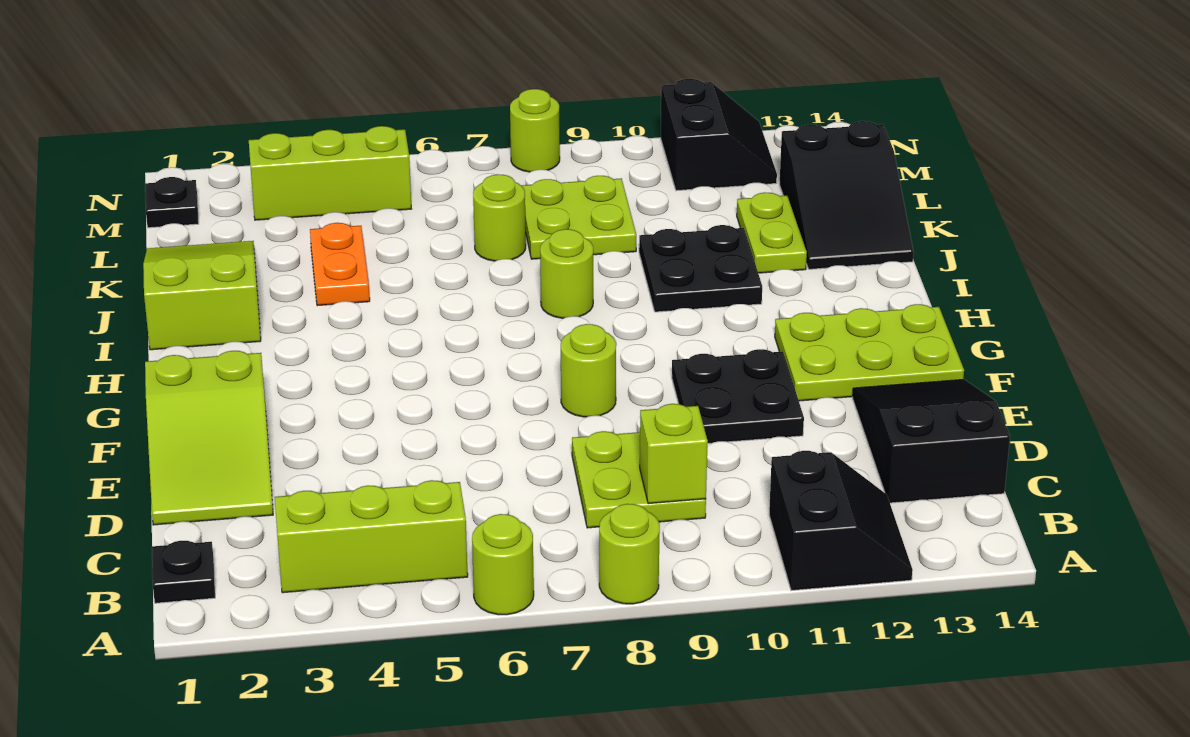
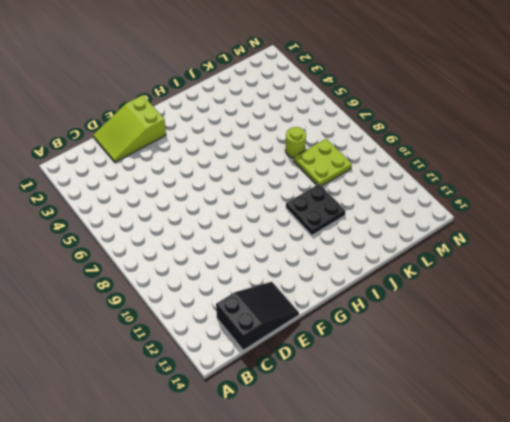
none -> lime round brick A6 level 1
none -> lime round brick A8 level 1
none -> black slope A11:B12 level 1 top 11

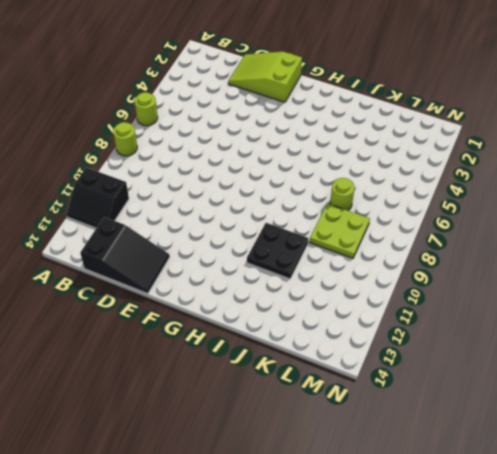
none -> black plate B1 level 1
none -> lime brick B3:B5 level 1
none -> lime plate C8:D9 level 1

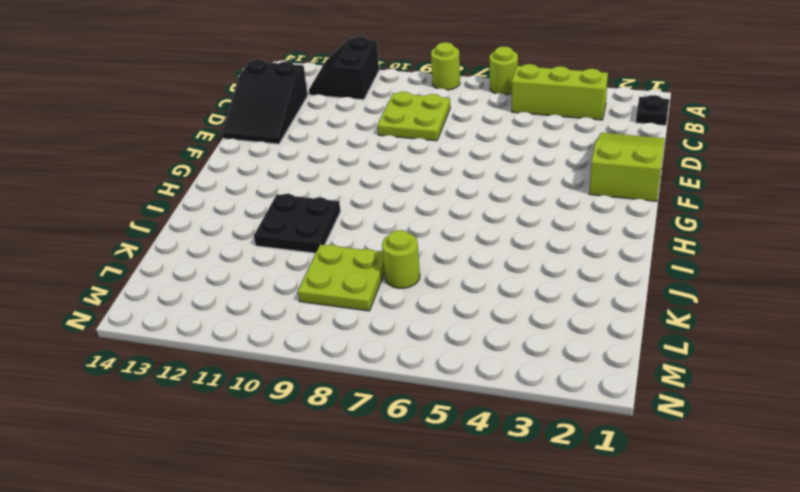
none -> black plate E10:F11 level 1
none -> lime round brick F8 level 1
none -> lime plate F12:G14 level 1

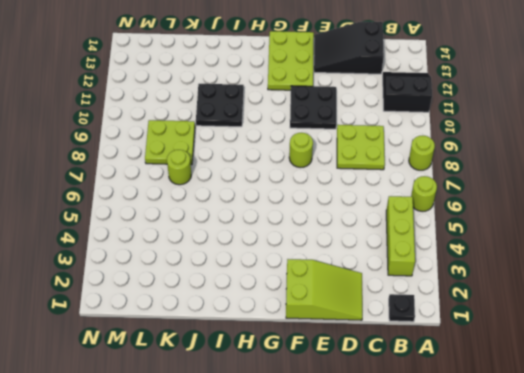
none -> lime slope I1:K2 level 1 top I
none -> lime round brick I8 level 1
none -> orange plate J4:K4 level 1

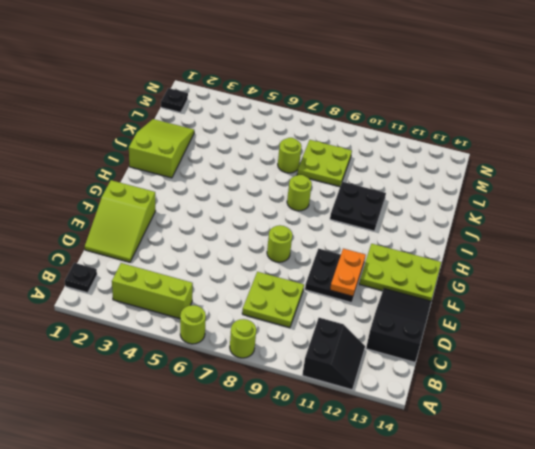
orange plate E11:F11 level 2 -> orange plate J4:K4 level 1
none -> lime plate J12:K12 level 1
none -> black slope J13:L14 level 1 top L
none -> lime brick M3:M5 level 1

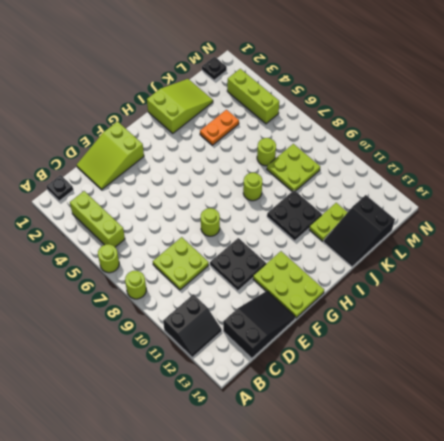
none -> black slope M11:N12 level 1 top 11
none -> lime round brick N8 level 1
none -> lime brick C9 level 2

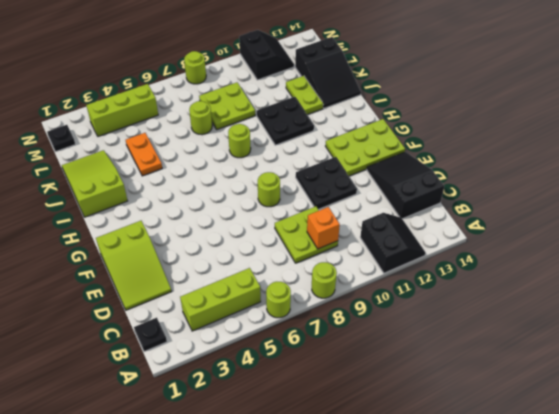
orange brick C9 level 2 -> lime brick C9 level 2

